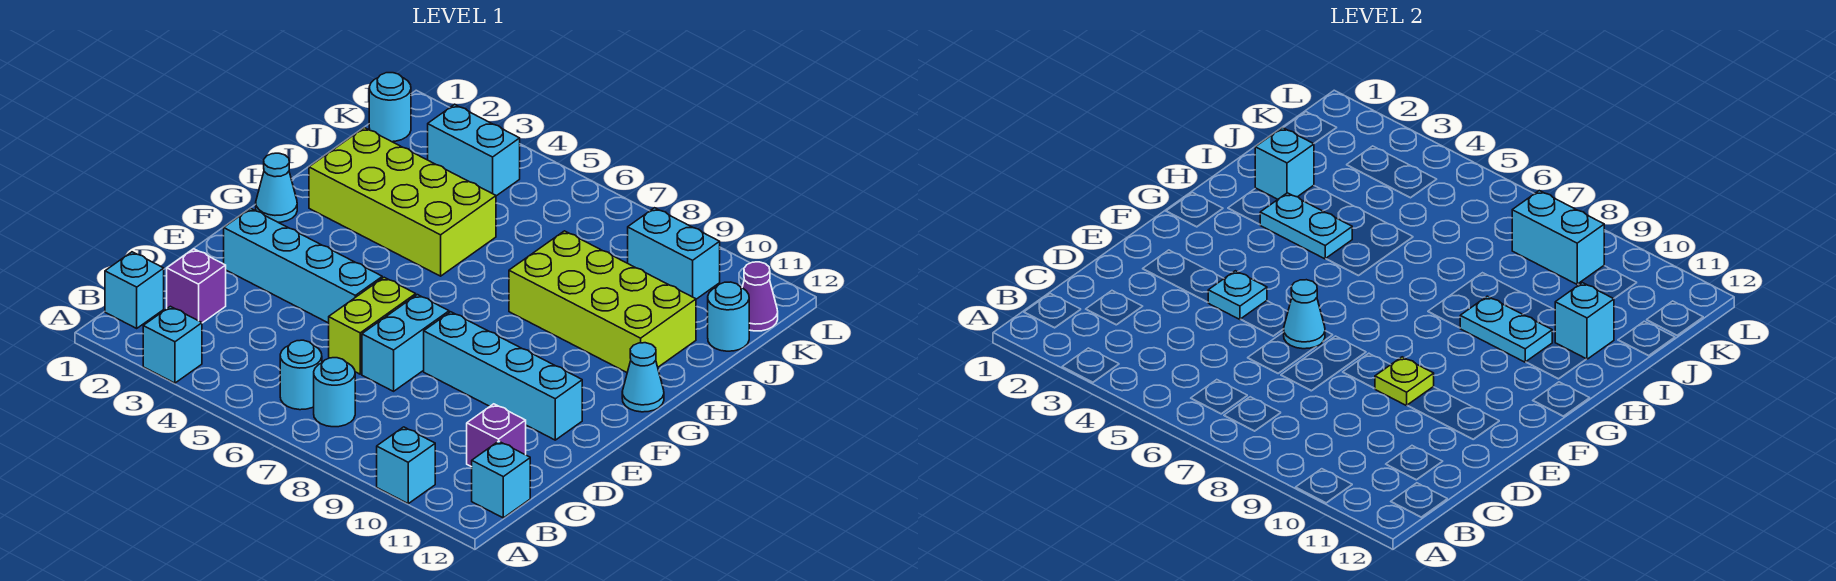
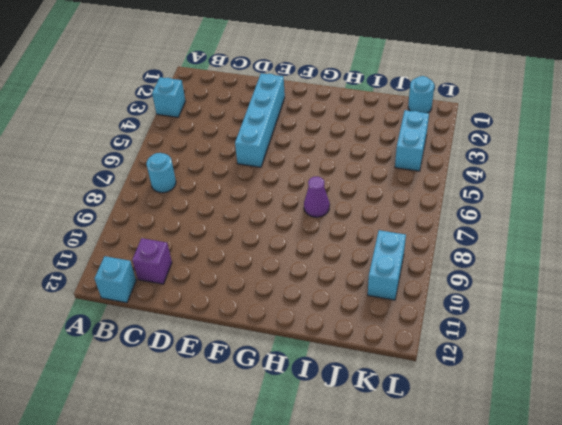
purple cone H7 level 1 -> purple cone K12 level 1
none -> cyan brick A10 level 1
none -> cyan brick B1 level 1
none -> cyan round brick B6 level 1

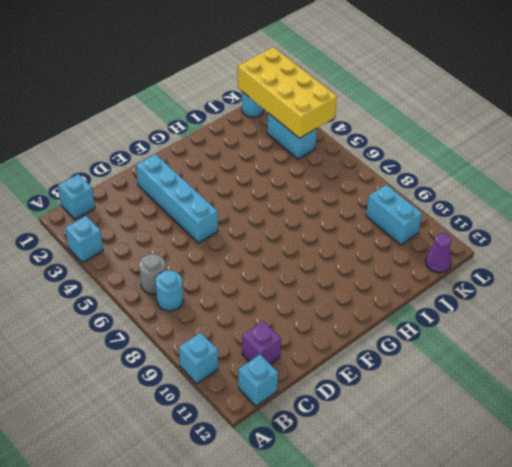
grey round brick B6 level 1 -> cyan round brick B6 level 1
yellow brick K1:L4 level 2 -> none
none -> purple brick C2 level 1
none -> lime brick D6:E6 level 1
none -> cyan brick D7:E7 level 1

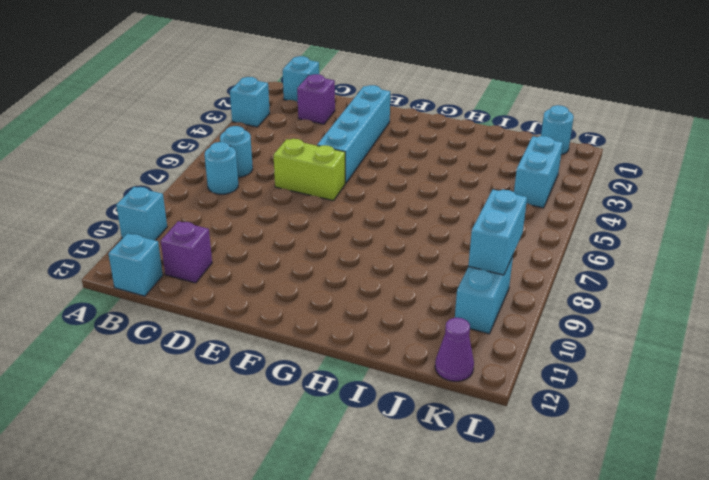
none -> cyan brick D7:E7 level 1
none -> cyan brick E8:E11 level 1
none -> cyan cone G1 level 1

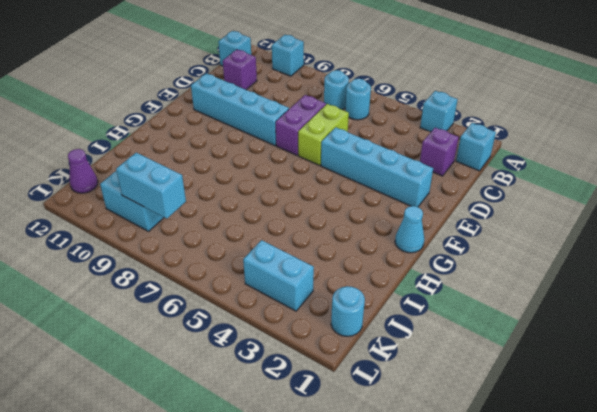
purple brick D7:E7 level 1 -> cyan brick D7:E7 level 1
none -> cyan cone G12 level 1
none -> lime brick H2:I5 level 1
none -> lime brick H8:I11 level 1

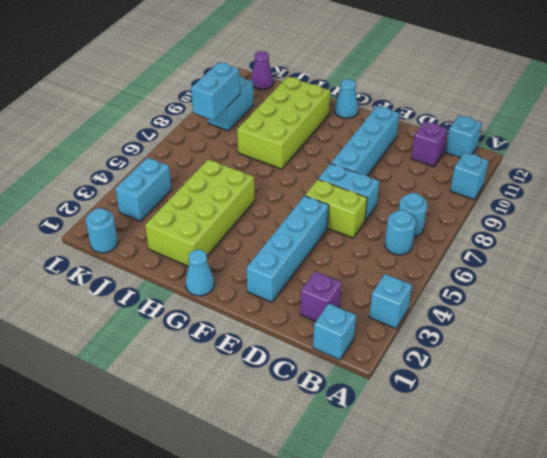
none -> cyan round brick J12 level 1
none -> cyan plate E4 level 2
none -> cyan cone E6 level 2

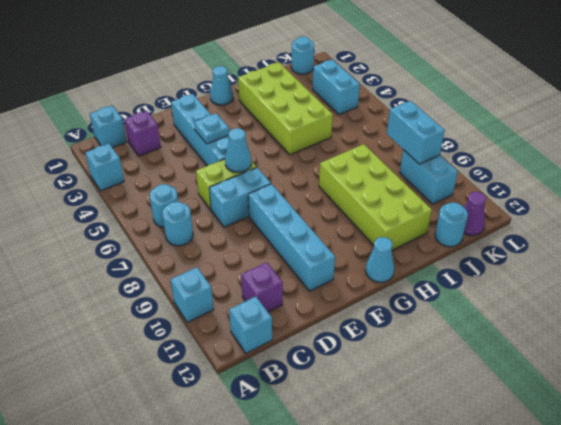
none -> lime plate E9 level 2
none -> cyan plate H3:H4 level 2
none -> cyan plate H9:H10 level 2

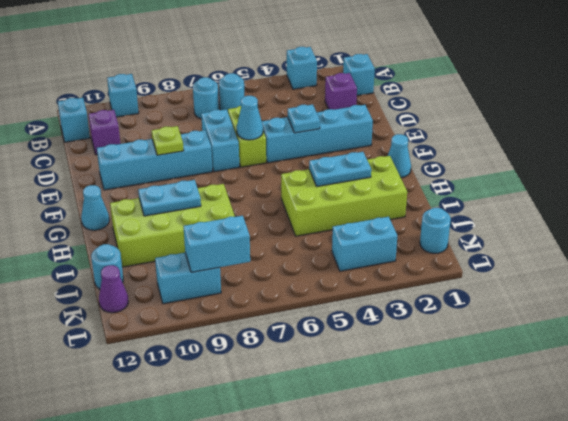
none -> cyan brick I2 level 2
none -> cyan brick I11 level 2

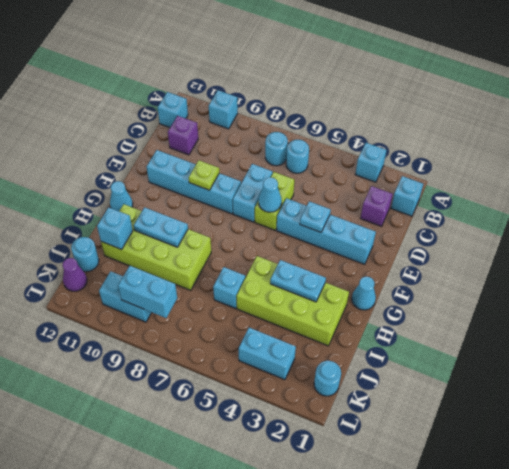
cyan brick I6 level 1 -> cyan brick I2 level 2

